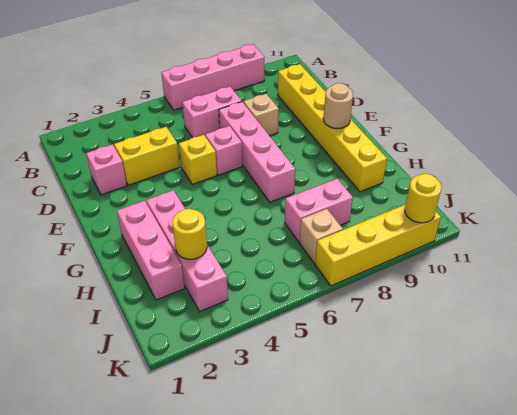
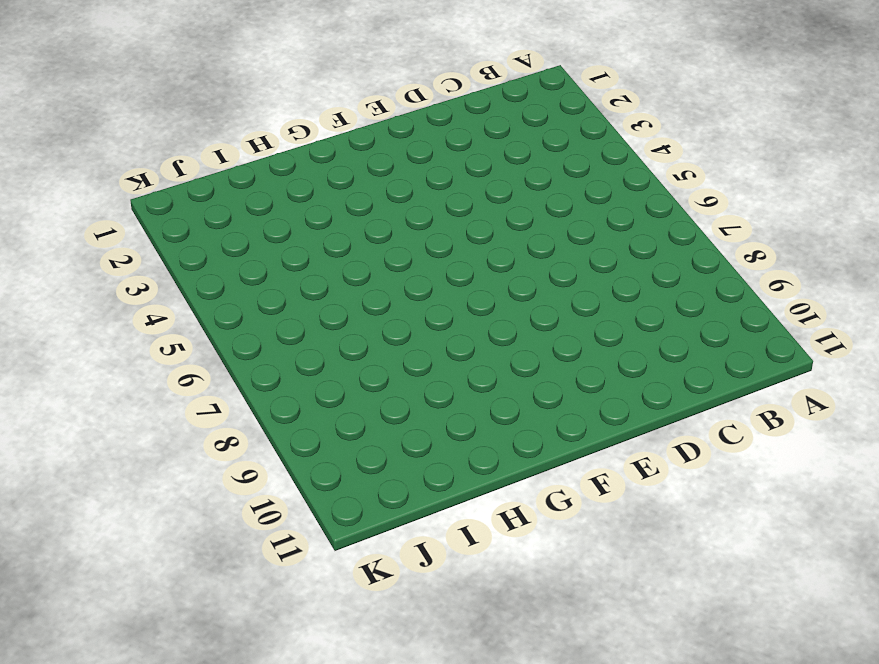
none -> pink brick A6:A9 level 1
none -> pink brick C6:C7 level 1
none -> yellow brick C10:H10 level 1

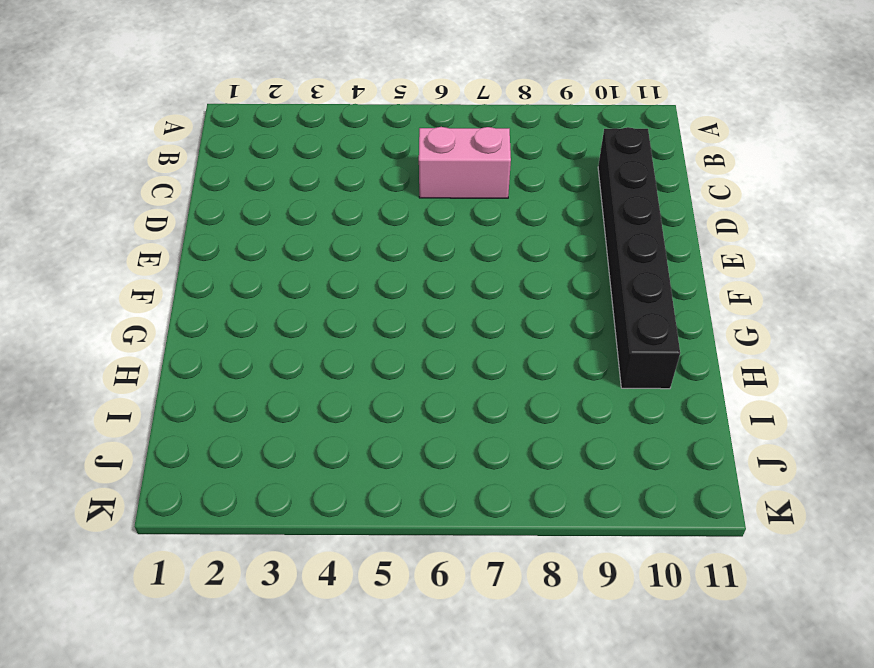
black brick C10:H10 level 1 -> yellow brick C10:H10 level 1
none -> pink brick A6:A9 level 1
none -> pink brick D2 level 1
none -> yellow brick D3:D4 level 1

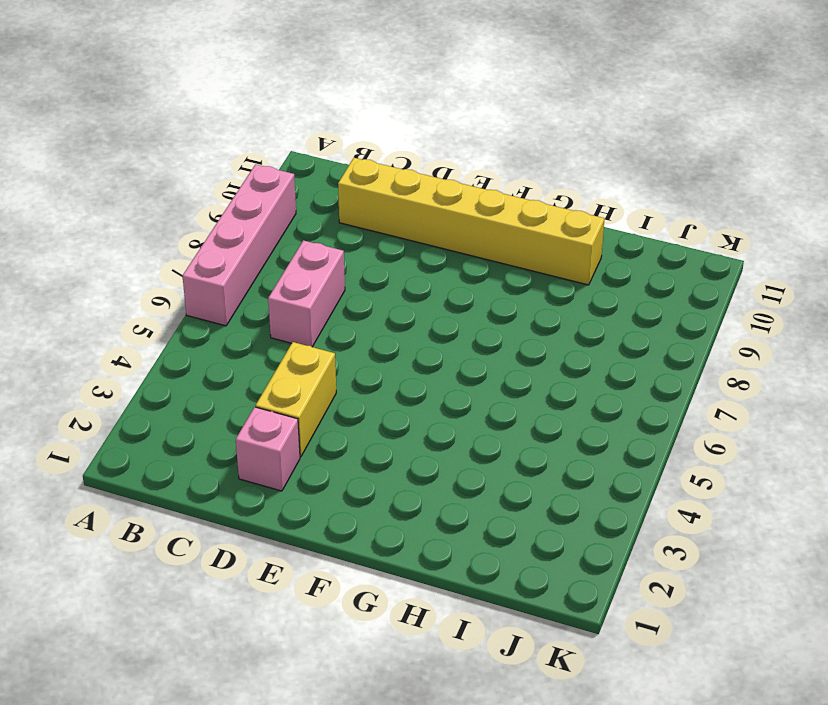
none -> pink brick D7:G7 level 1
none -> tan brick D8 level 1
none -> yellow brick E5 level 1

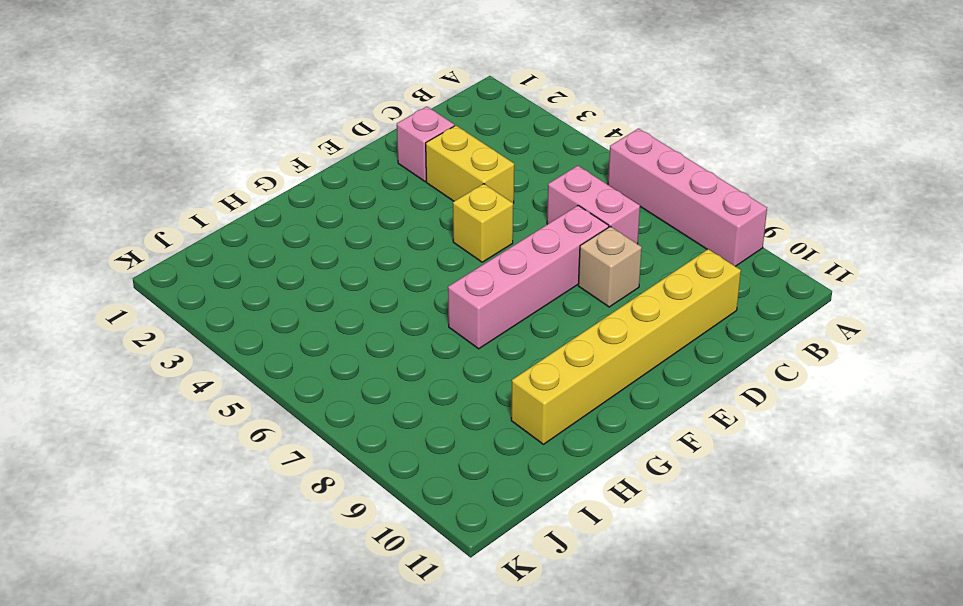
none -> pink brick E6 level 1
none -> pink brick G2:I2 level 1
none -> pink brick G3:J3 level 1

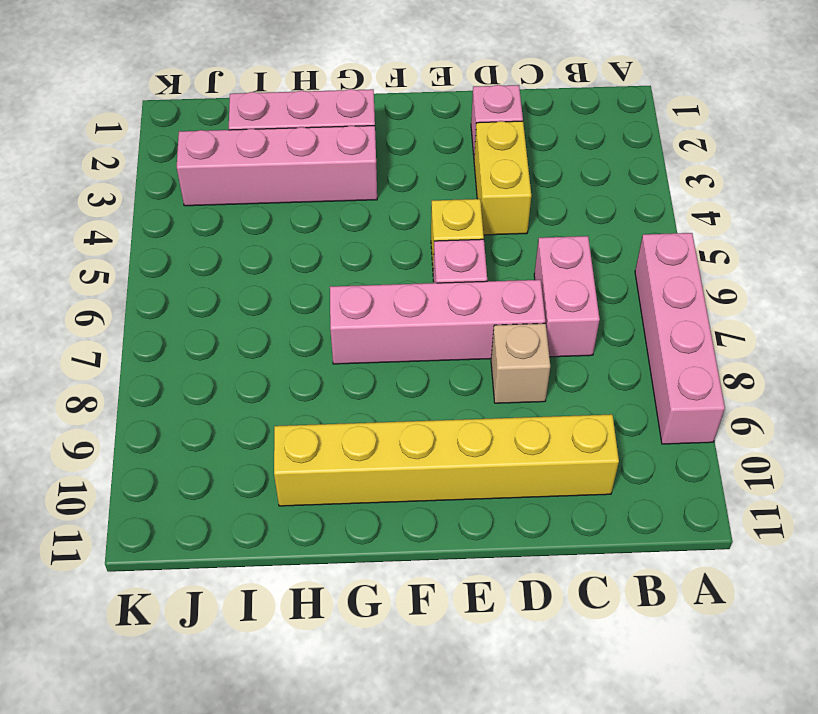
none -> pink brick I7:I8 level 1
none -> tan brick J7 level 1
none -> yellow brick K7:K10 level 1

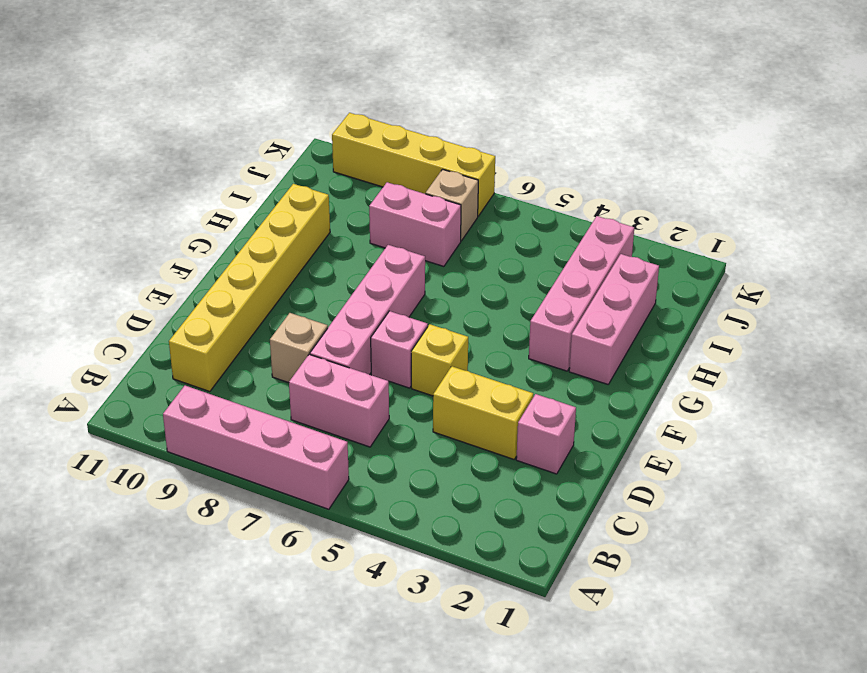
none -> tan round brick F10 level 2
none -> yellow round brick I3 level 2
none -> yellow round brick K10 level 2

